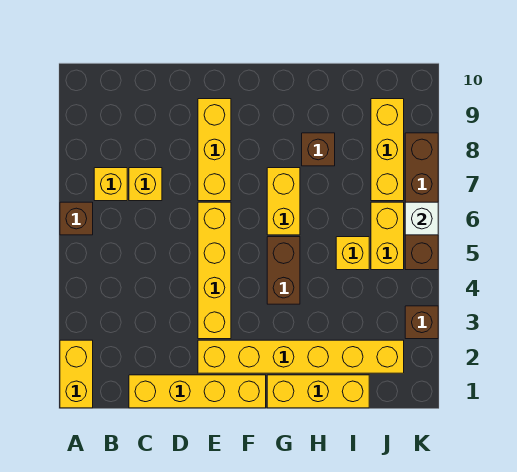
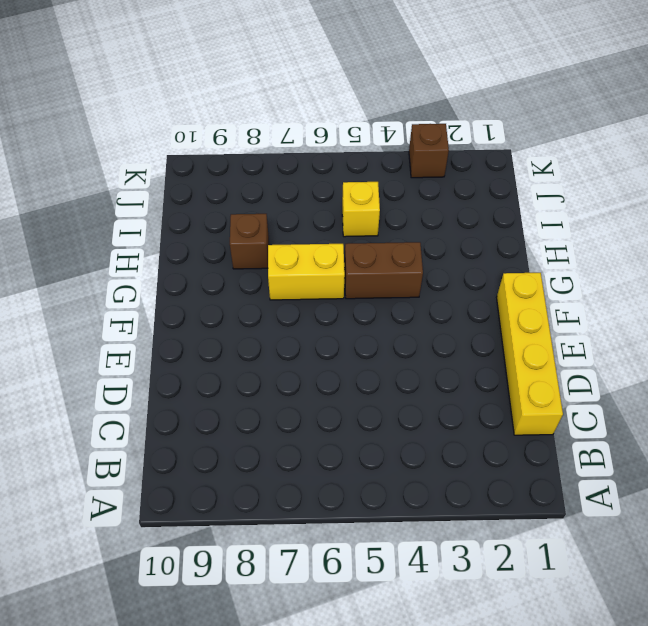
none -> yellow brick A1:A2 level 1
none -> brown brick A6 level 1
none -> yellow brick B7 level 1

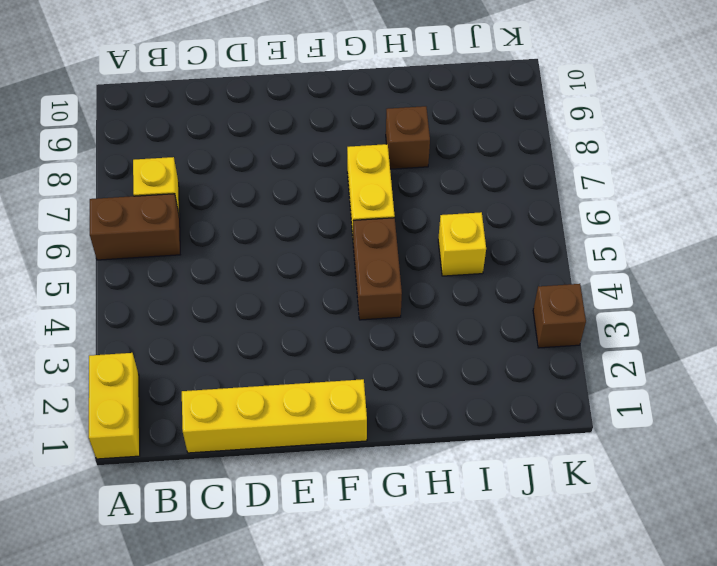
brown brick A6:B6 level 1 -> brown brick A6 level 1
none -> yellow brick C7 level 1
none -> yellow brick E2:J2 level 1
none -> yellow brick E3:E6 level 1

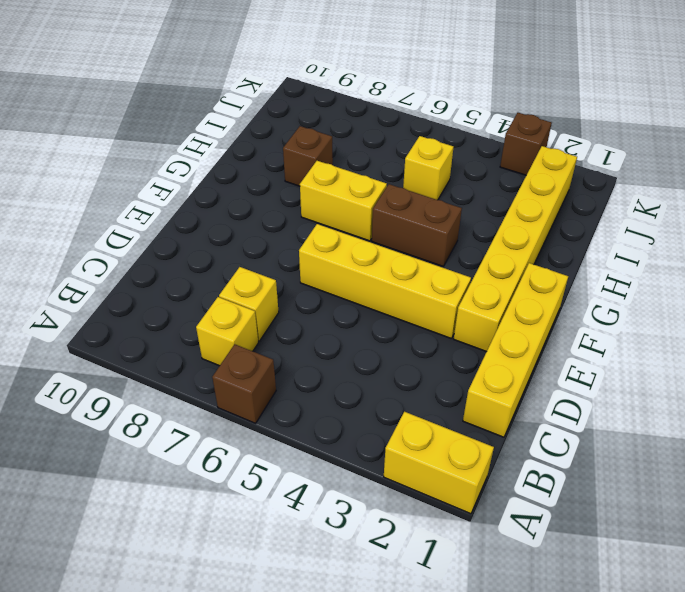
none -> yellow brick E7:E9 level 1
none -> yellow brick G1:I1 level 1
none -> yellow brick J5:J6 level 1

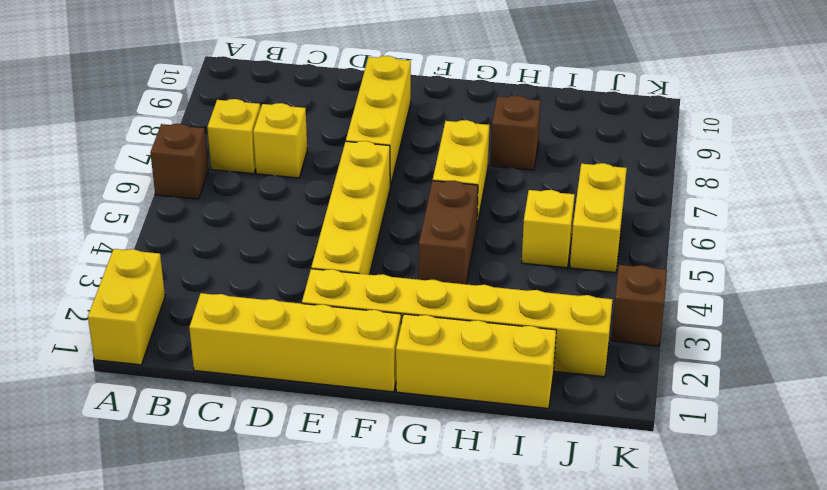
none -> yellow brick J7:J9 level 1
none -> brown brick K5:K8 level 1
none -> white brick K6 level 2

